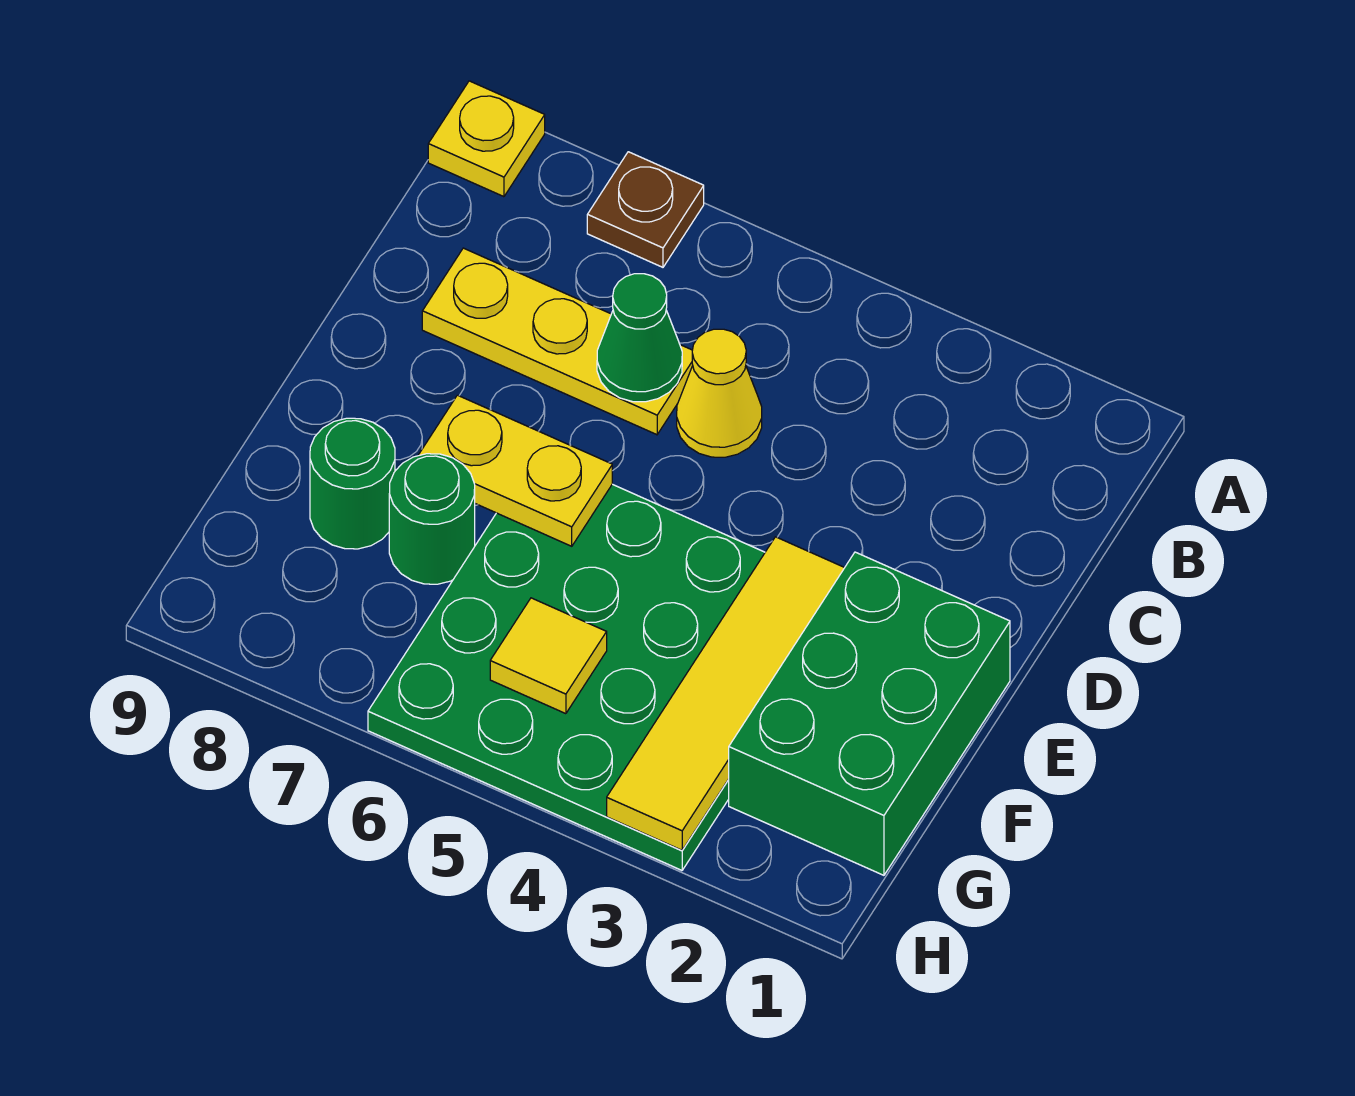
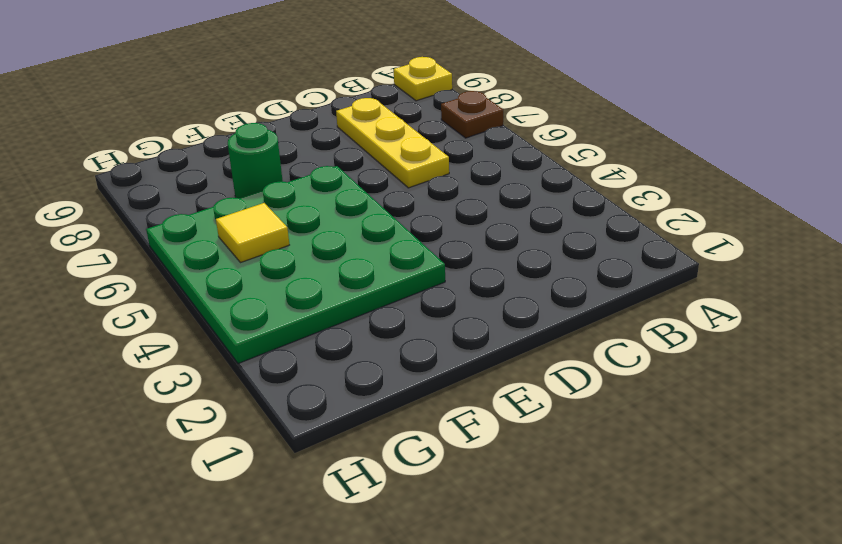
none -> yellow cone C5 level 1
none -> green brick E1:G2 level 1
none -> green round brick F8 level 1

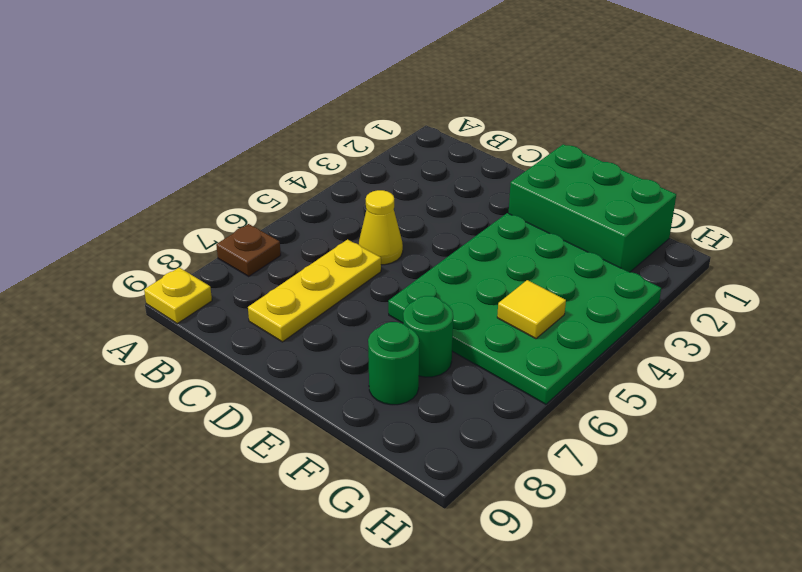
none -> green cone C6 level 2
none -> yellow tile E3:H3 level 2
none -> yellow plate E6:E7 level 2

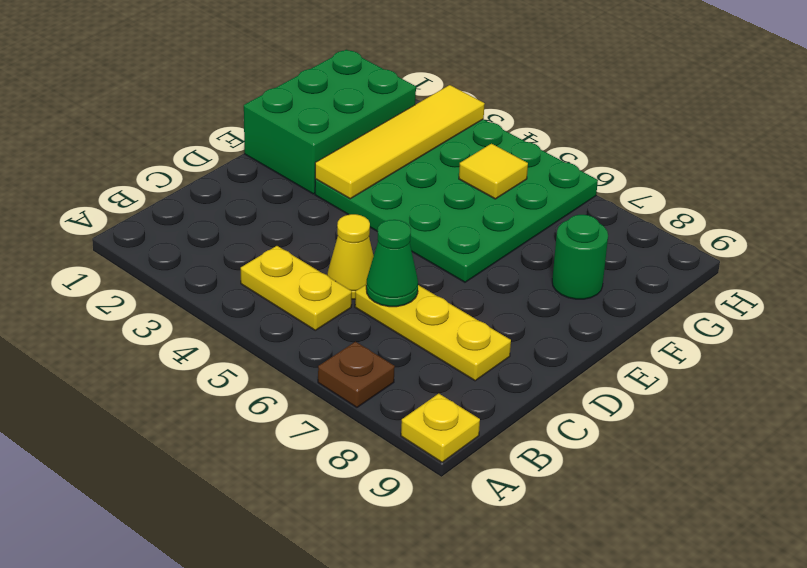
yellow plate B4:B5 level 1 -> yellow plate E6:E7 level 2
none -> green round brick F7 level 1

